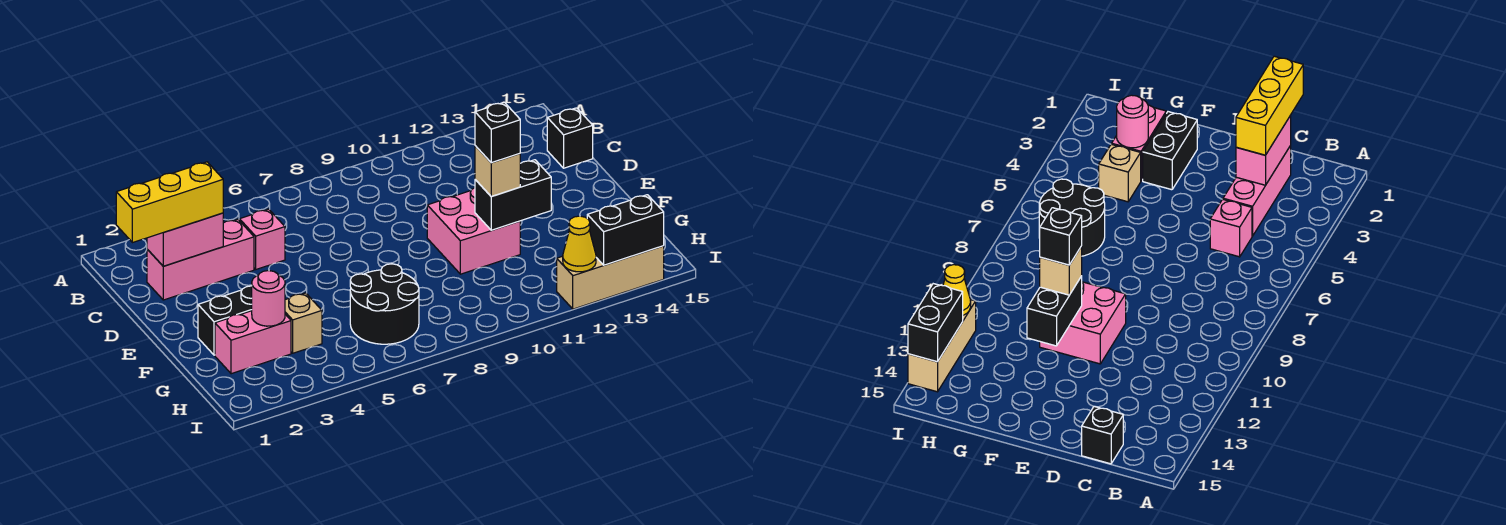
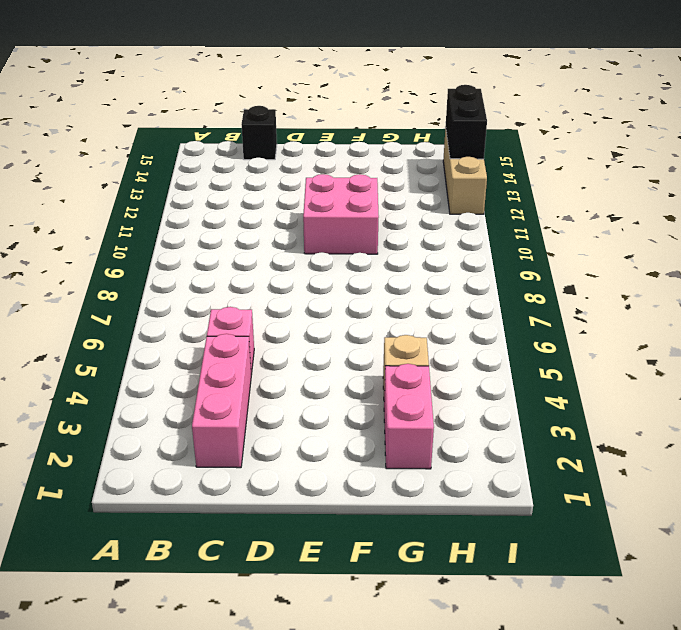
none -> black brick F2:F3 level 1
none -> black round brick G6:H7 level 1
none -> pink brick C2:C3 level 2

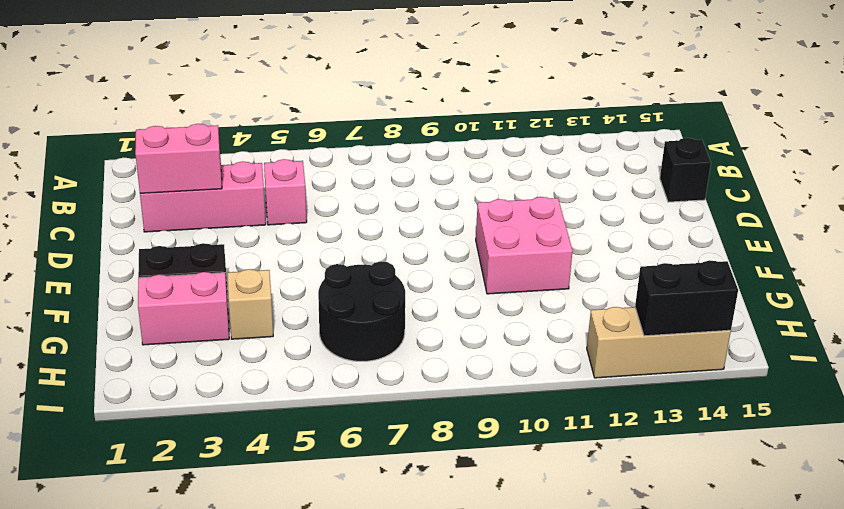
none -> black brick F11:F12 level 2
none -> pink round brick G3 level 2
none -> yellow cone I12 level 2

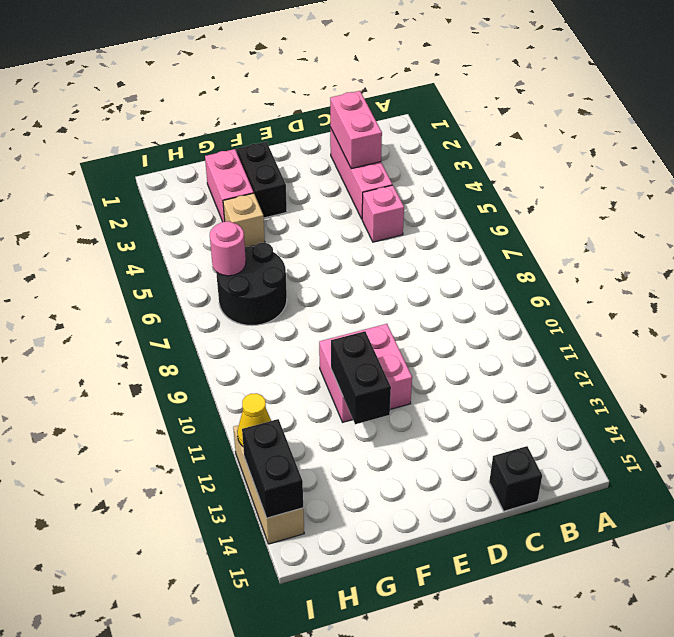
pink round brick H6 level 2 -> pink round brick G3 level 2
none -> yellow brick C1:C3 level 3
none -> tan brick F11 level 3
none -> black brick F11 level 4

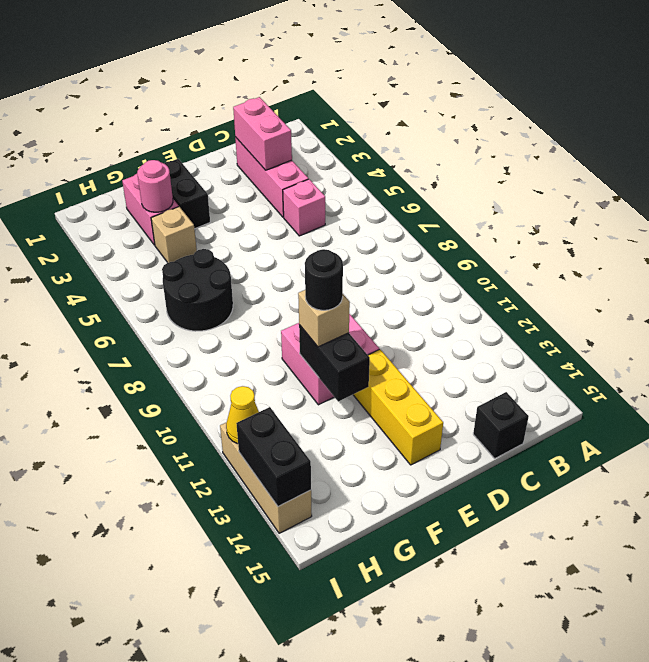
yellow brick E12:E14 level 1 -> yellow brick C1:C3 level 3
black round brick F11 level 4 -> black brick F11 level 4

